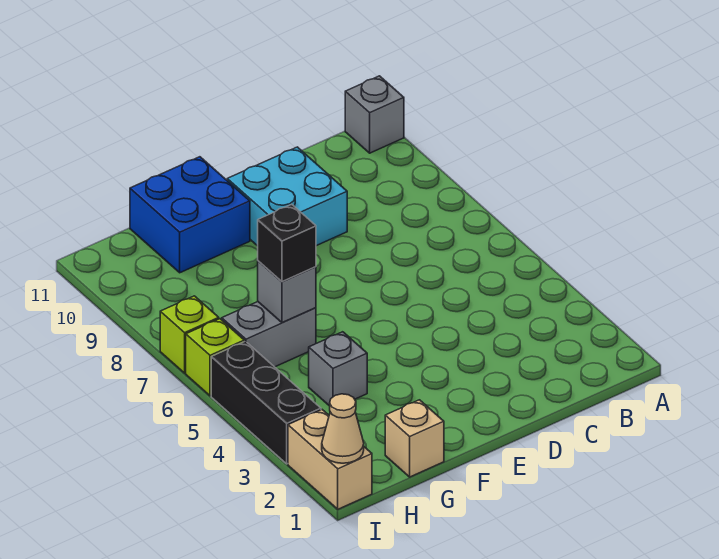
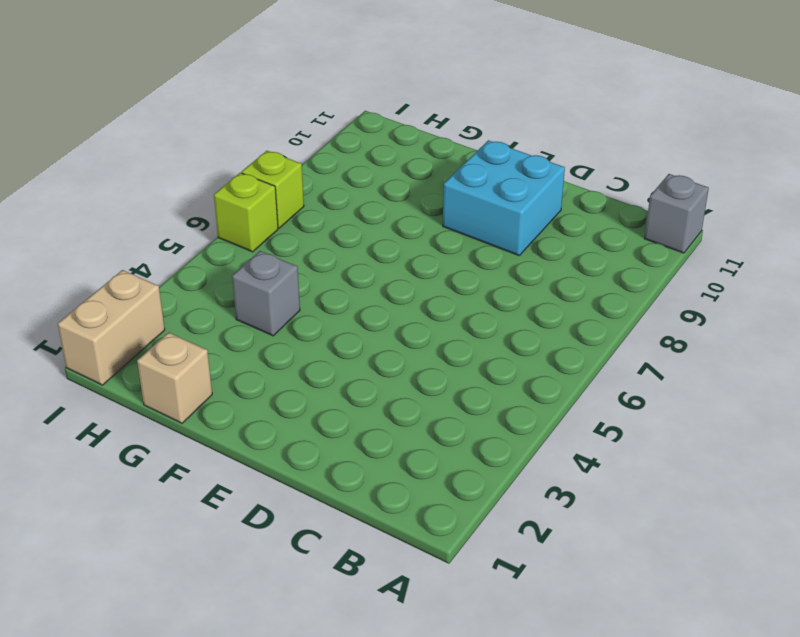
none -> blue brick F10:G11 level 1
none -> grey brick G6:H6 level 1
none -> black brick I3:I5 level 1

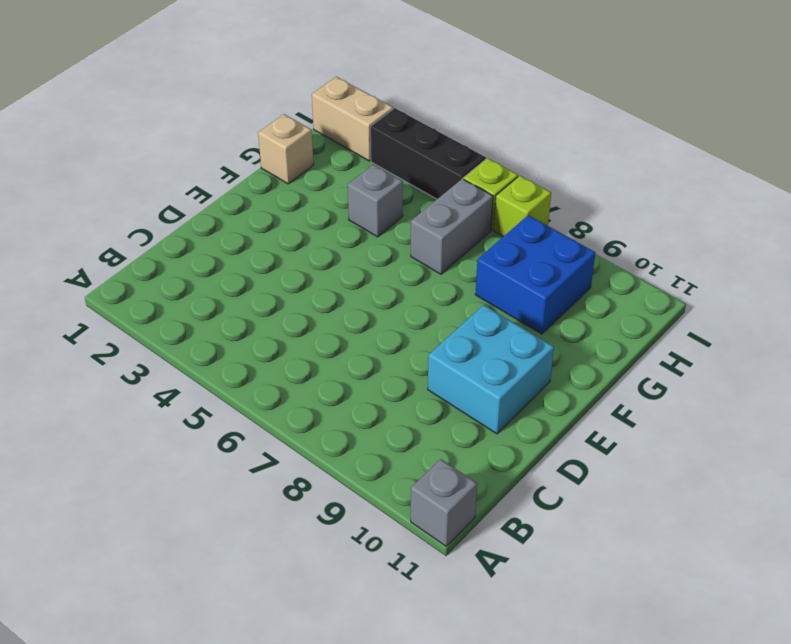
blue brick G8:H9 level 1 -> blue brick F10:G11 level 1
none -> grey brick G6 level 2
none -> tan cone I1 level 2
none -> black brick G6 level 3

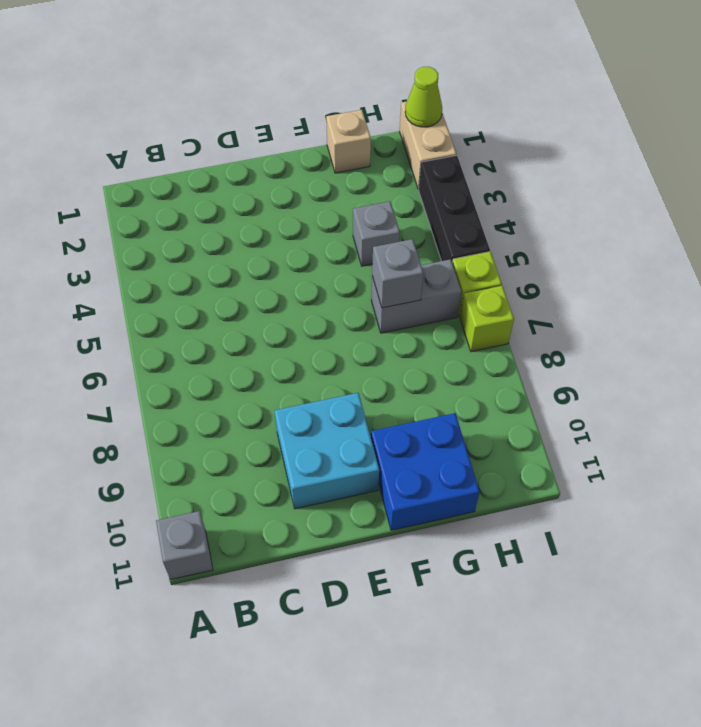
lime cone I1 level 2 -> tan cone I1 level 2
none -> black brick G6 level 3

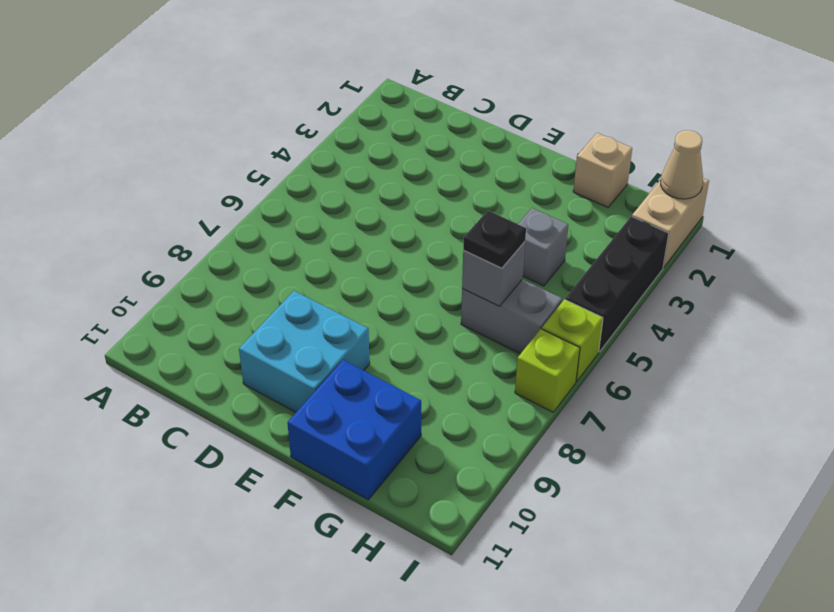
black plate G6 level 3 -> black brick G6 level 3
none -> grey brick A11 level 1

